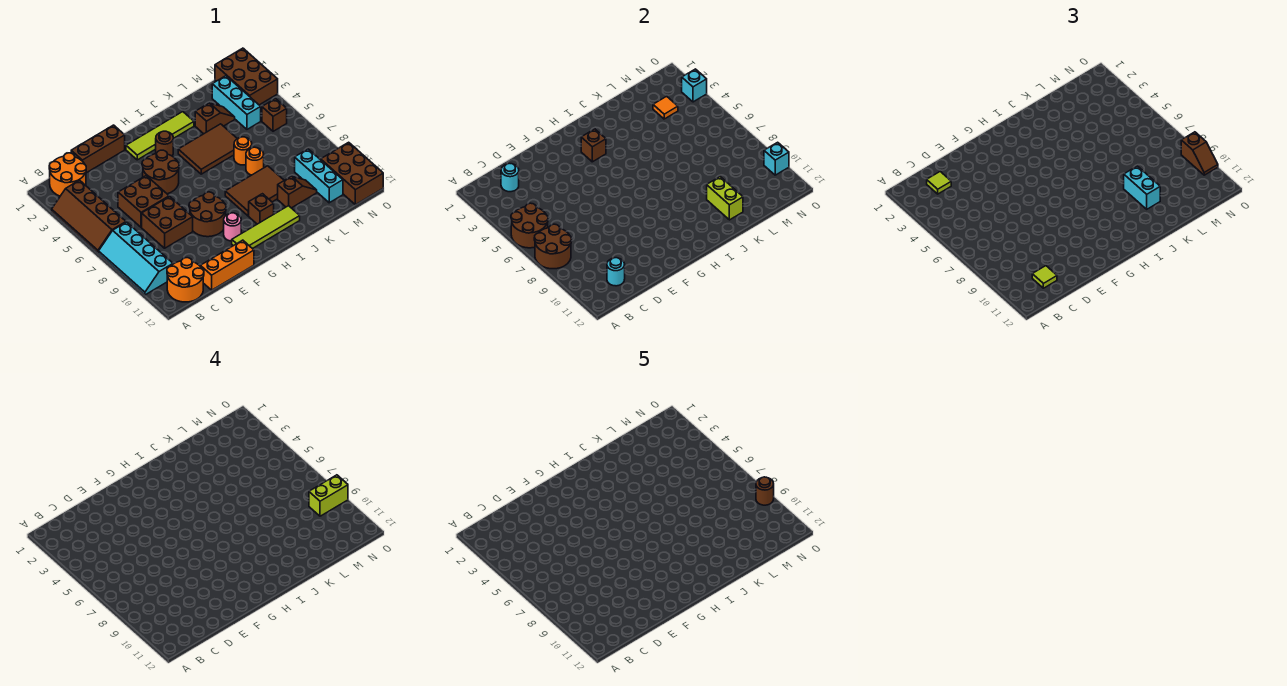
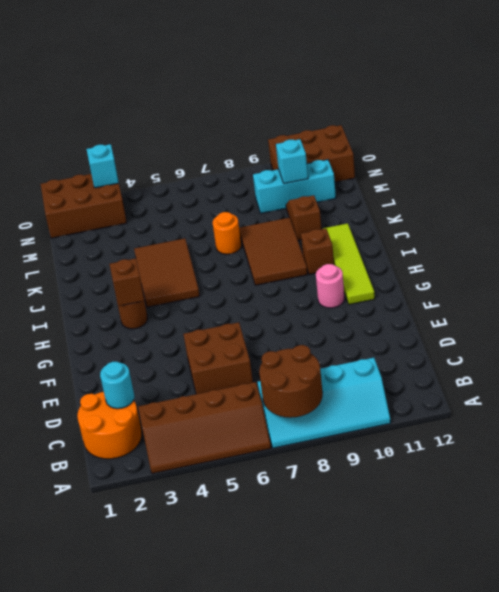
cyan brick M10 level 2 -> cyan brick O10 level 2
none -> orange round brick B11:C12 level 1
none -> brown brick D1:F1 level 1
none -> brown brick D7:E8 level 1
none -> orange brick D12:F12 level 1

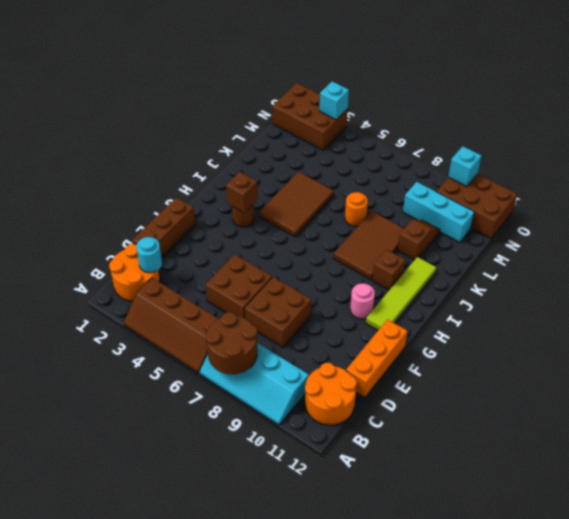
none -> brown round brick F4:G5 level 1
none -> brown round brick F8:G9 level 1
none -> lime tile G2:J2 level 1
none -> brown slope K3:L3 level 1 top K

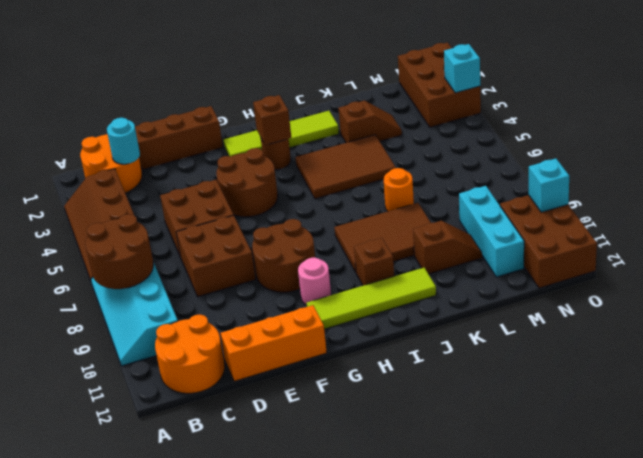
none -> orange round brick K6 level 1
none -> cyan brick M2:M4 level 1
none -> brown brick N5 level 1
none -> brown round brick A5:B6 level 2

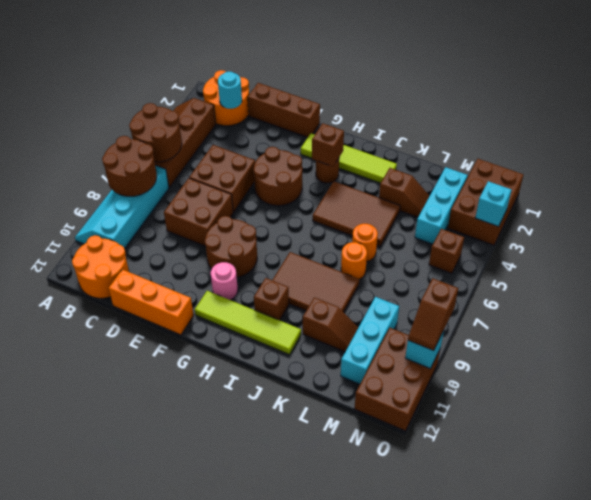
none -> cyan round brick C11 level 2
none -> lime brick K10:K11 level 2
none -> orange tile M3 level 2
none -> lime tile C2 level 3

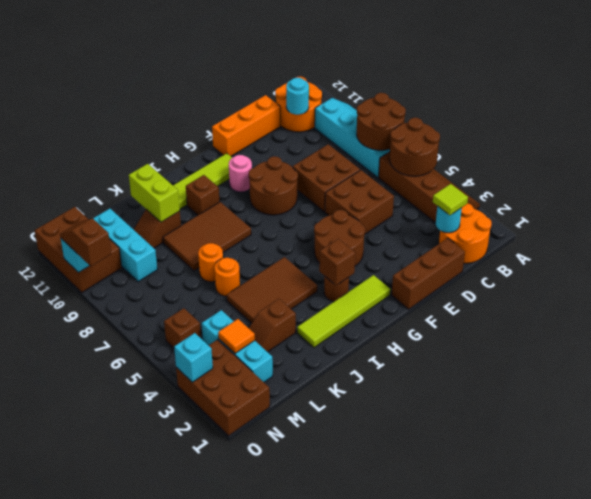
none -> lime tile C11 level 3
none -> cyan brick K9:K10 level 3
none -> lime brick N9:O9 level 4
none -> brown round brick O9 level 5

